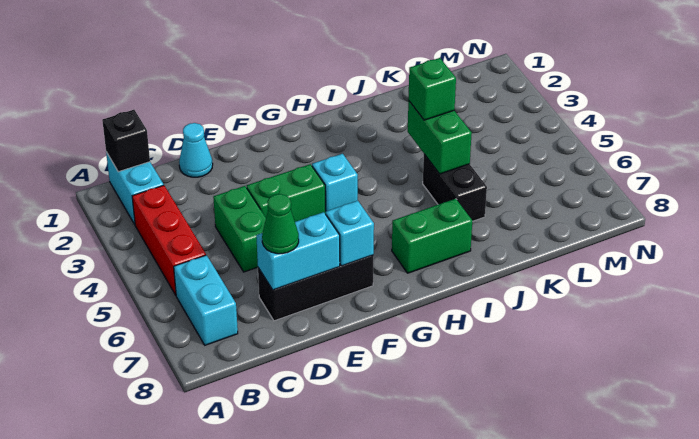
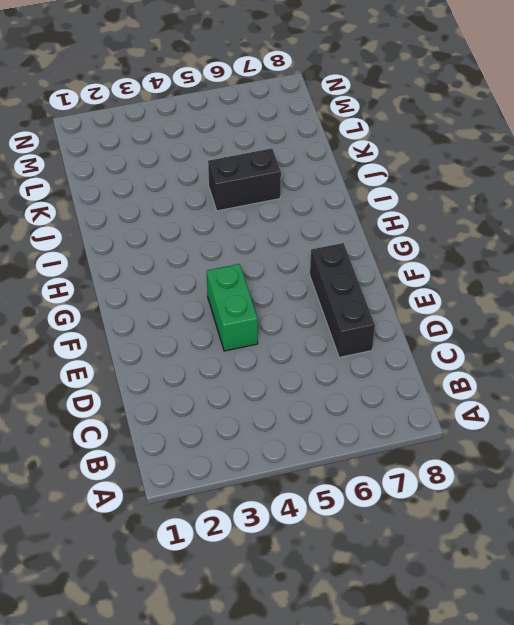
none -> cyan brick B1:B2 level 1
none -> red brick B3:B5 level 1
none -> cyan brick B6:B7 level 1

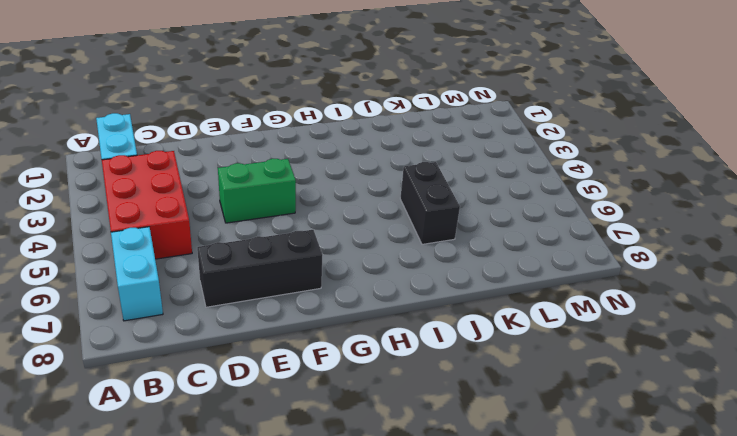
red brick B3:C5 level 1 -> red brick B3:B5 level 1
none -> cyan cone D1 level 1
none -> green brick D4:D5 level 1
none -> cyan brick G4 level 1

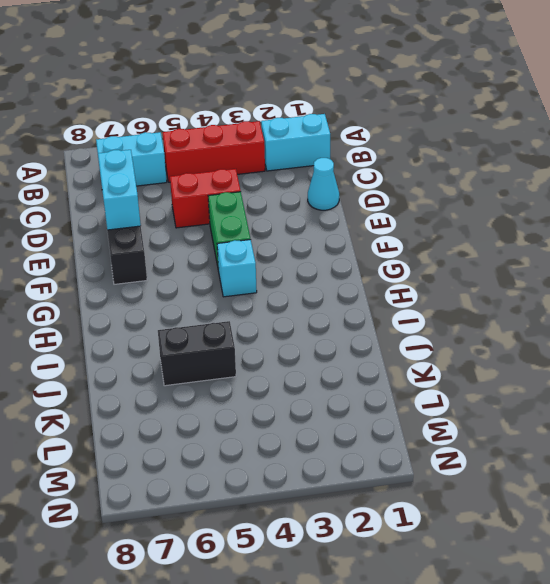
red brick D4:D5 level 1 -> green brick D4:D5 level 1
none -> green brick H7:I7 level 1
none -> black brick B1 level 2
none -> cyan brick F7 level 2

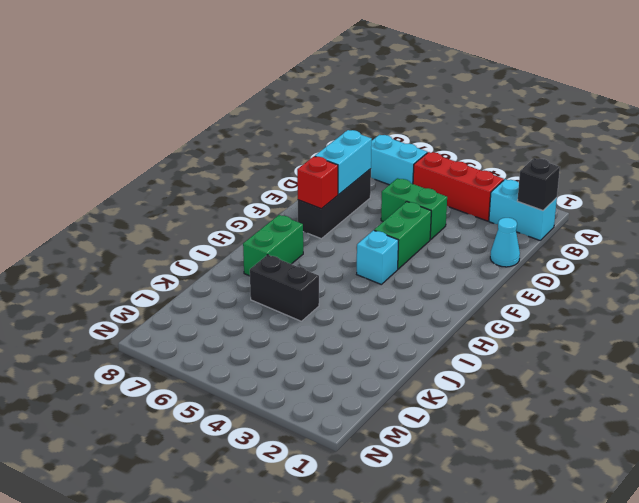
red brick F7 level 2 -> cyan brick F7 level 2
none -> green brick J4:J5 level 2
none -> green cone D7 level 3
none -> green brick J4 level 3

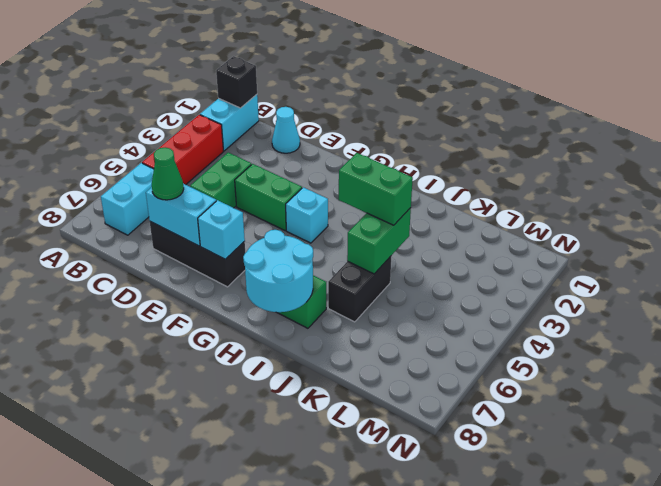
cyan round brick H7:I8 level 2 -> none
green brick I4:J4 level 3 -> green brick J4 level 3

